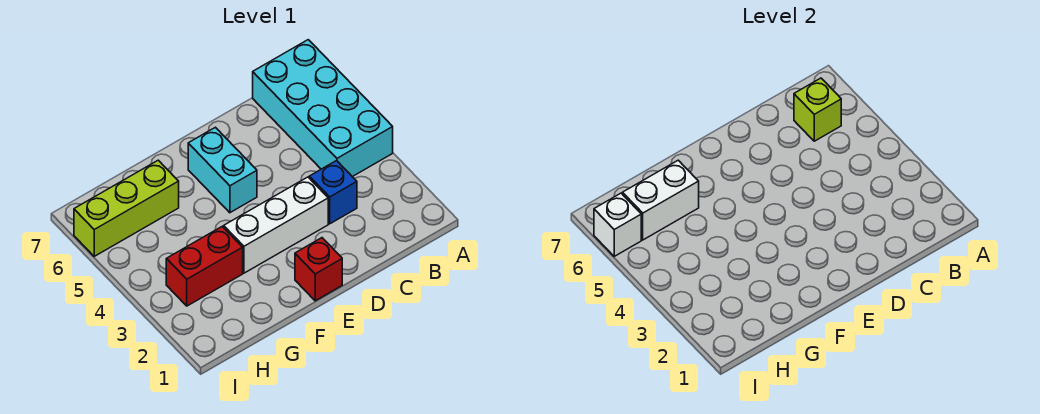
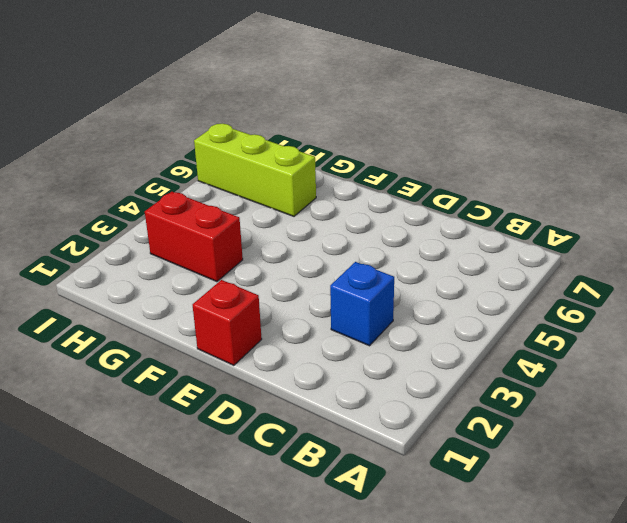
none -> cyan brick A4:B7 level 1
none -> white brick D3:F3 level 1

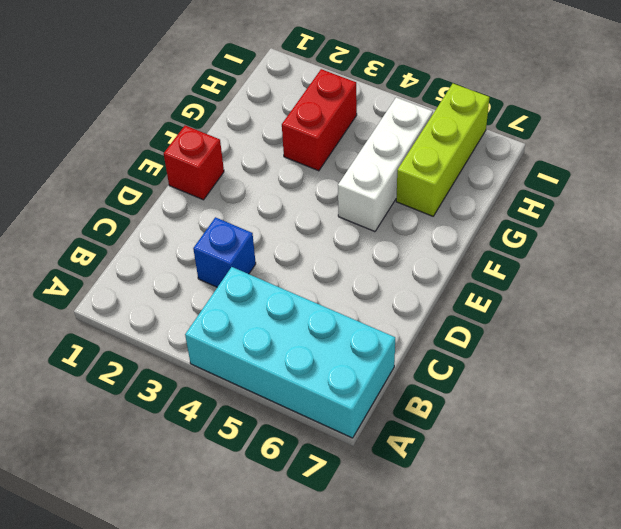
white brick F5:H5 level 1 -> white brick D3:F3 level 1
none -> cyan brick E5:E6 level 1
none -> lime brick B6 level 2

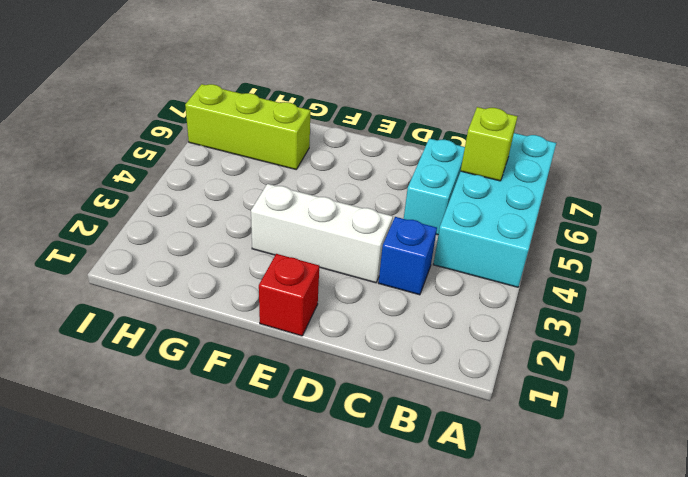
cyan brick C5:C6 level 1 -> cyan brick E5:E6 level 1
none -> red brick G3:H3 level 1
none -> white brick G6:H6 level 2

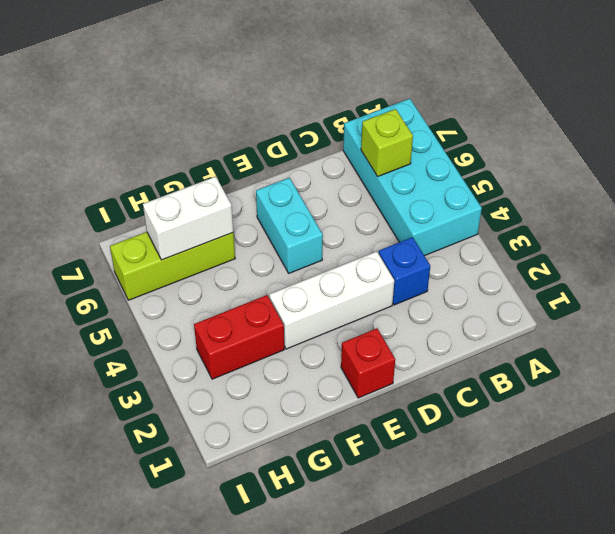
none -> white brick I6 level 2

